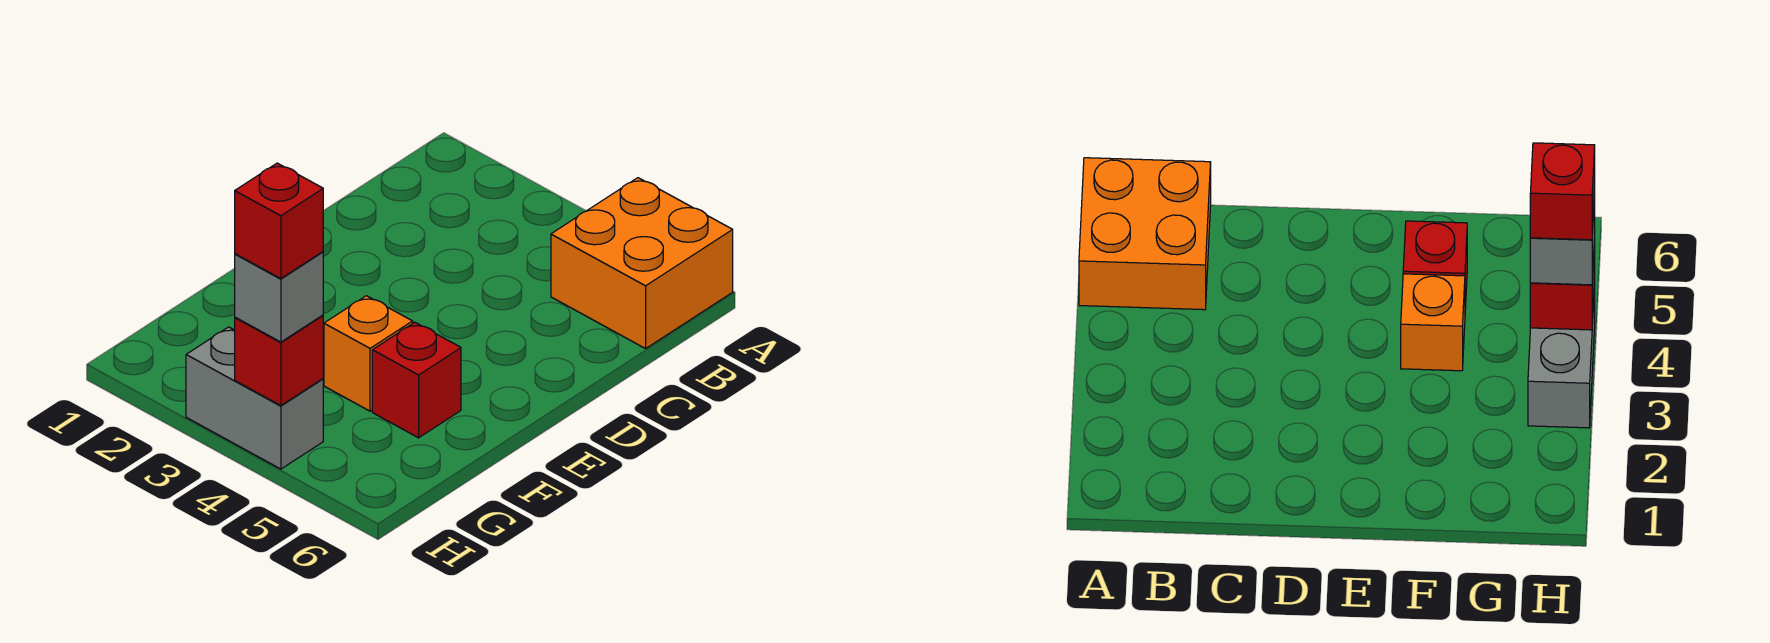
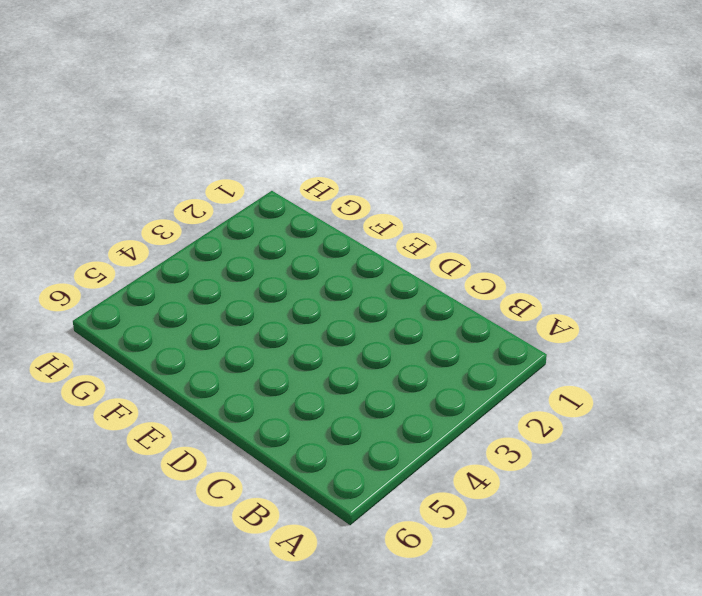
none -> orange brick A5:B6 level 1
none -> orange brick F4 level 1

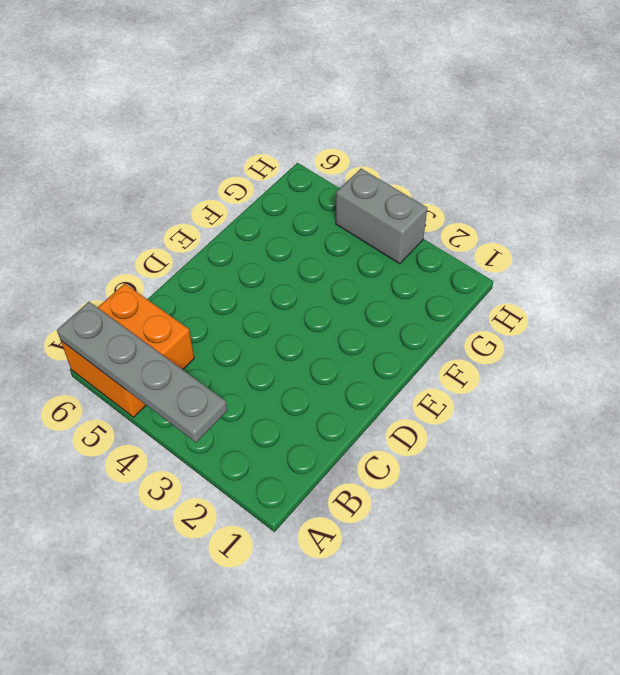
grey plate A3:A6 level 2 -> none
none -> orange brick F4 level 1
none -> red brick F5 level 1

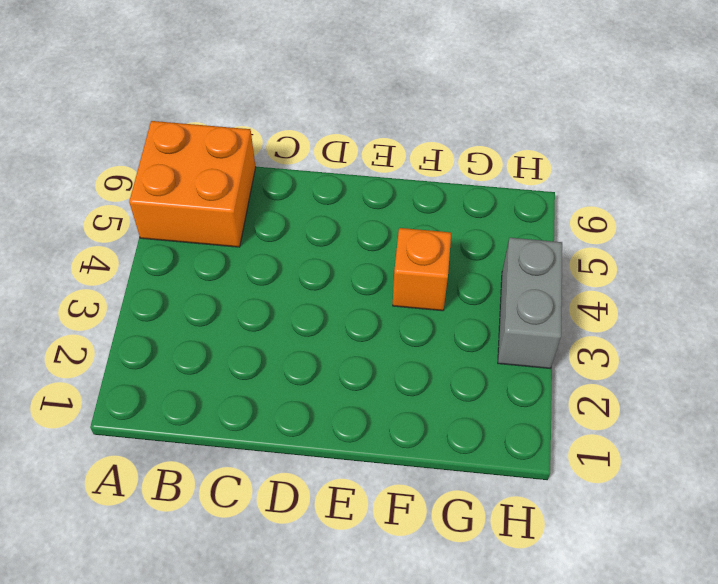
none -> red brick F5 level 1
none -> red brick H4 level 2

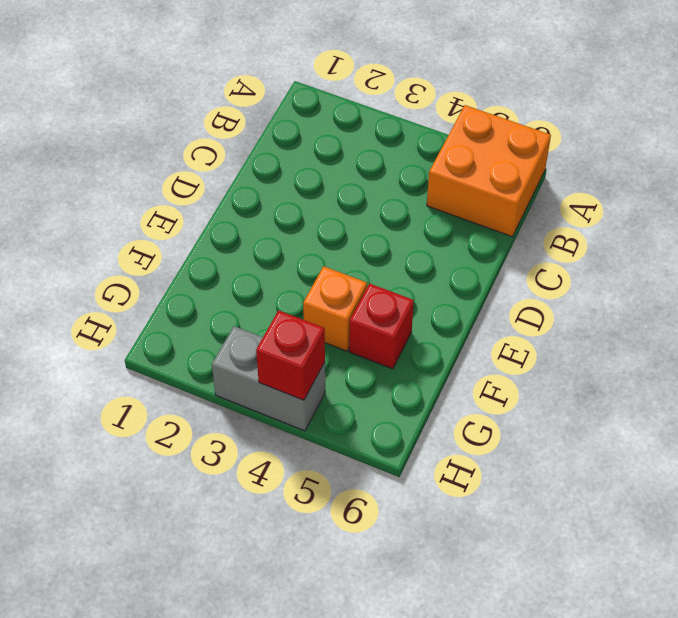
none -> grey brick H4 level 3
none -> red brick H4 level 4

